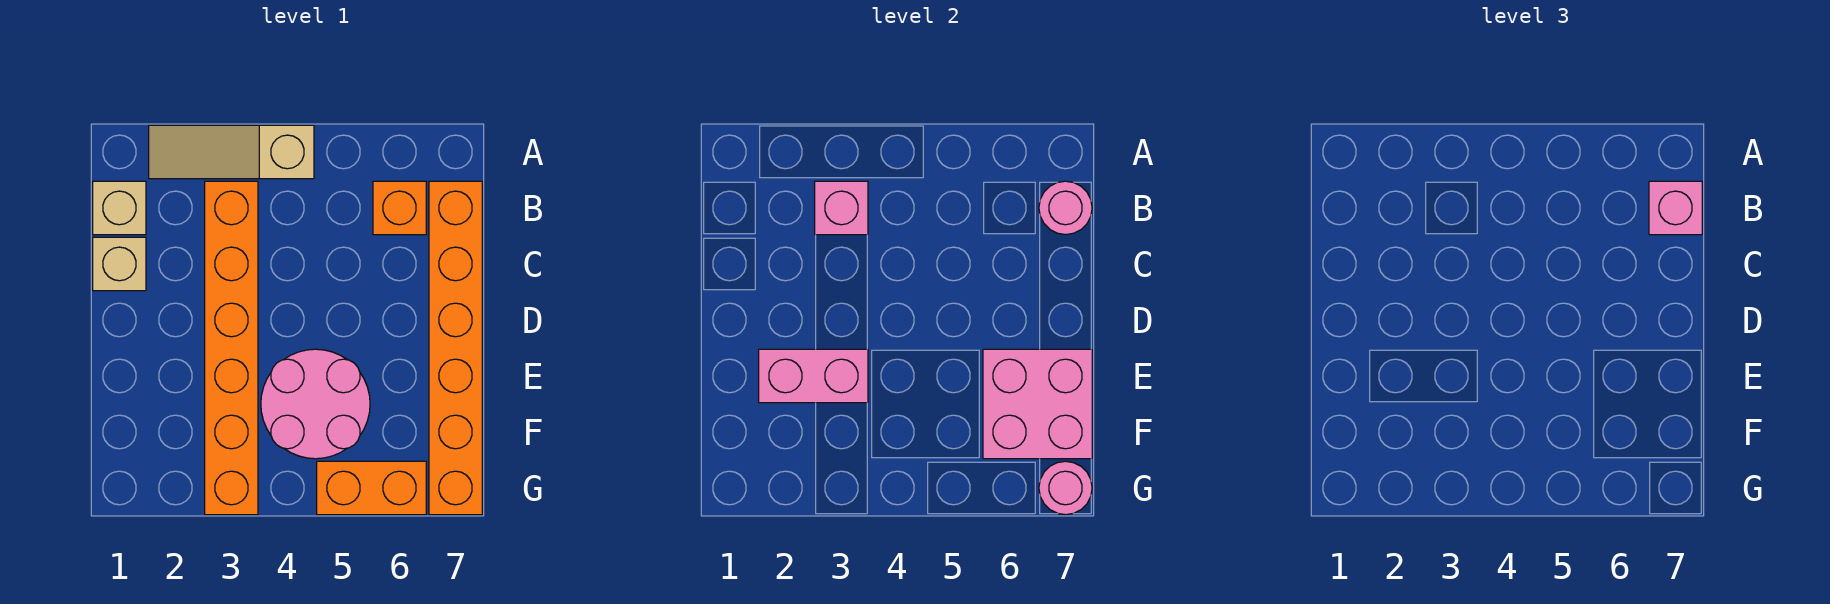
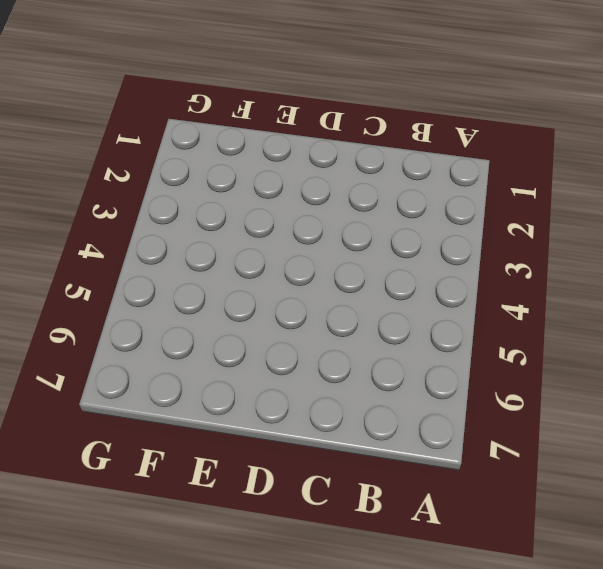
none -> tan slope A2:A4 level 1 top 4
none -> tan brick B1 level 1
none -> orange brick B3:G3 level 1

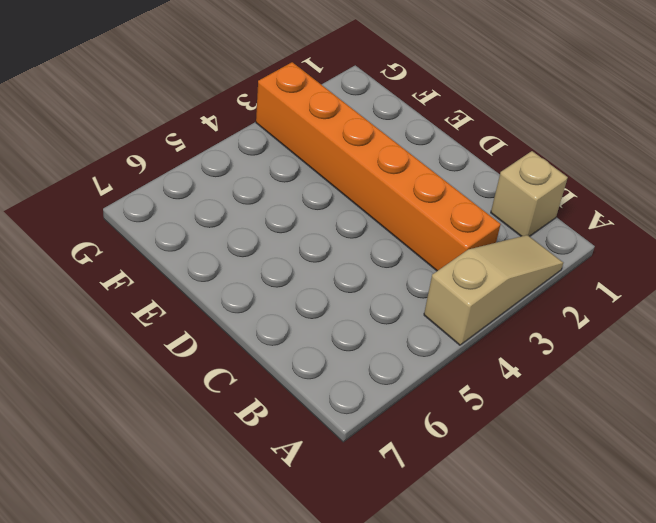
none -> orange brick B6 level 1
none -> orange brick B7:G7 level 1
none -> tan brick C1 level 1

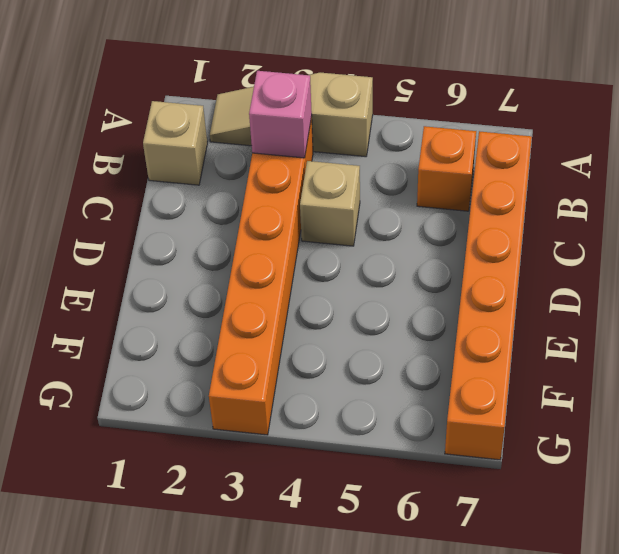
tan brick C4 level 1 -> tan brick C1 level 1
none -> pink round brick E4:F5 level 1
none -> orange brick G5:G6 level 1
none -> pink round brick B7 level 2

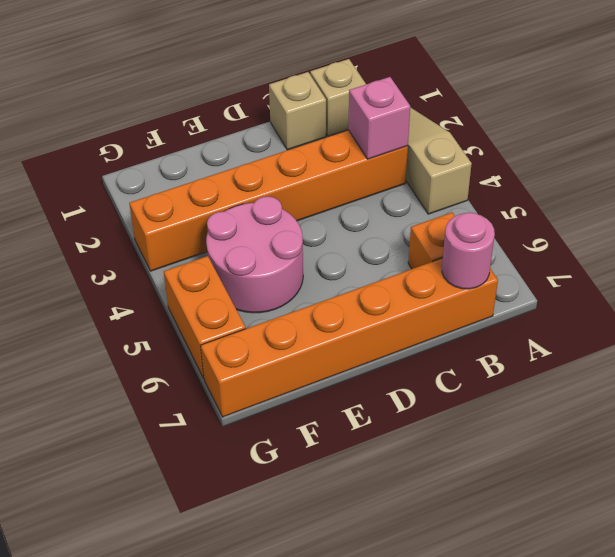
none -> pink brick E2:E3 level 2
none -> pink brick E6:F7 level 2
none -> pink round brick G7 level 2

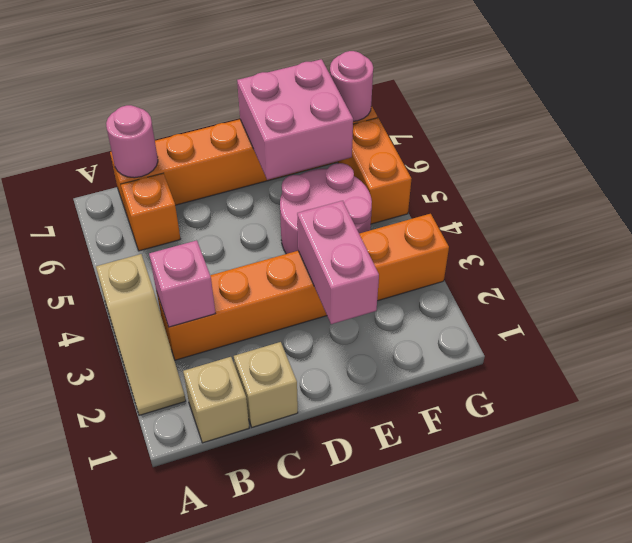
none -> pink brick B7 level 3

